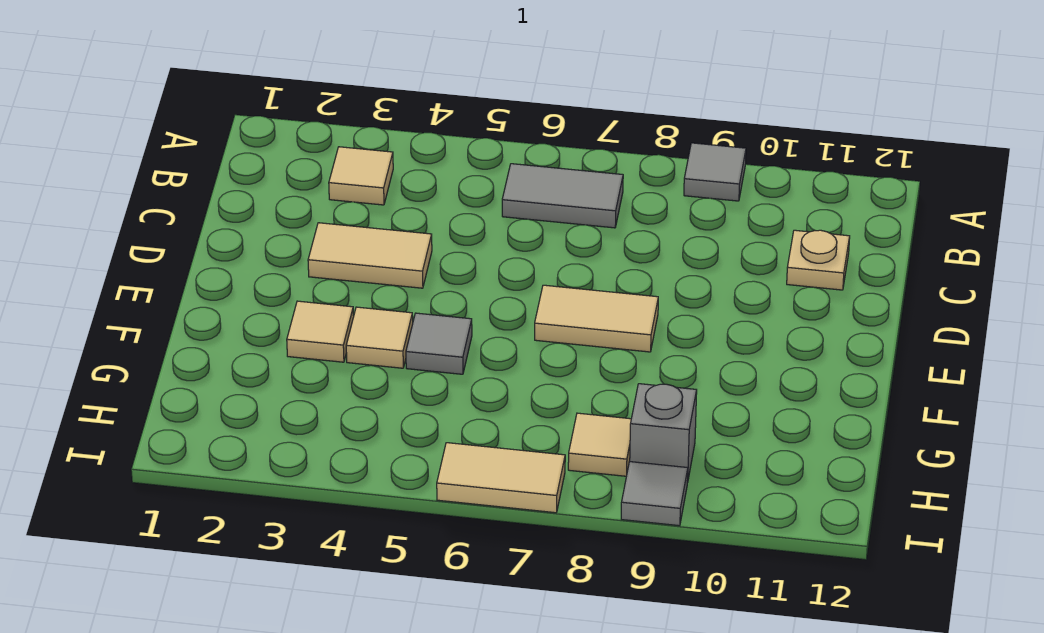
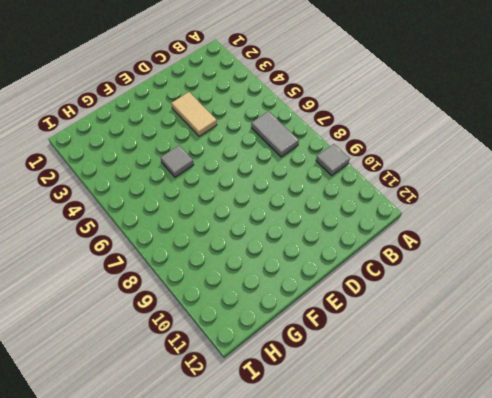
none -> tan tile B3 level 1
none -> tan plate C11 level 1
none -> tan tile E7:E8 level 1

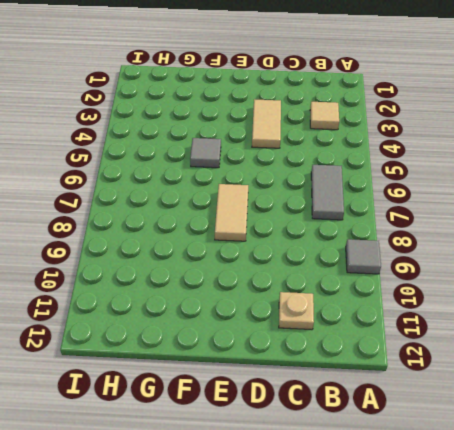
none -> tan tile F3 level 1
none -> tan tile F4 level 1
none -> tan tile H8 level 1

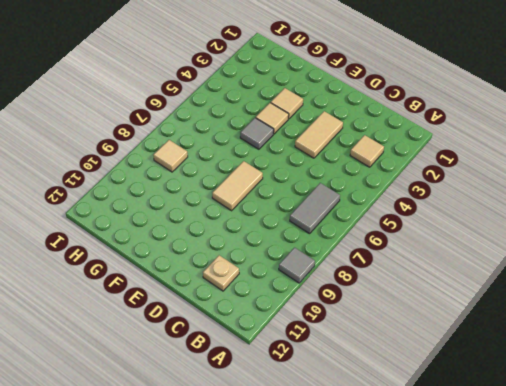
none -> grey brick H9 level 1
none -> tan tile I6:I7 level 1
none -> grey tile I9 level 1

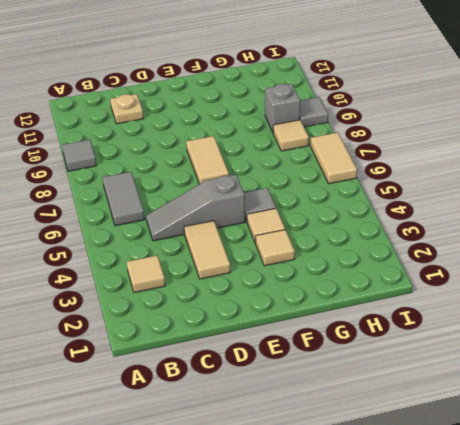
grey slope C5:E5 level 1 top E -> none

